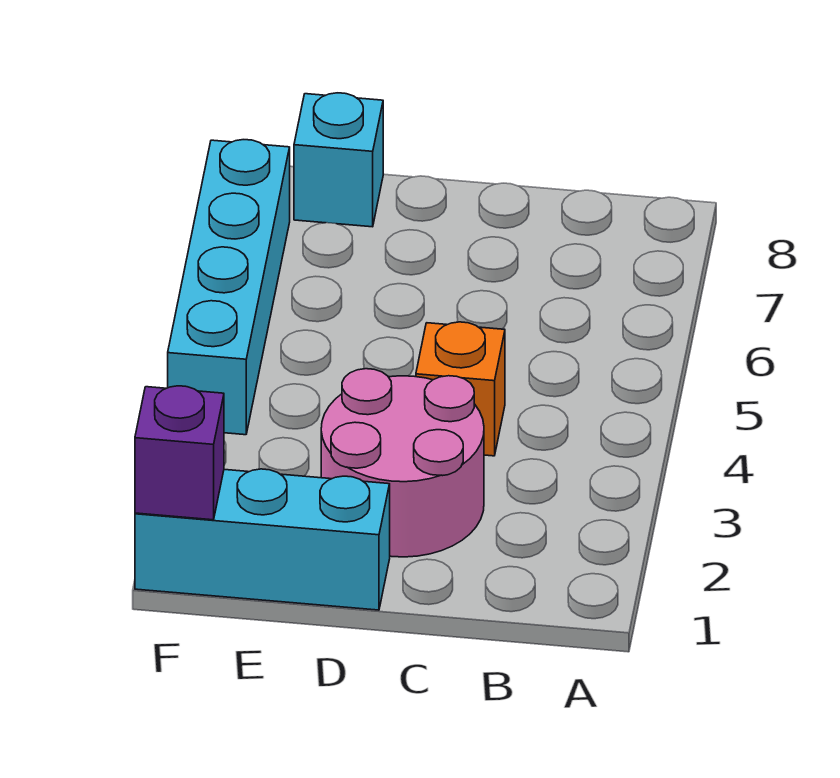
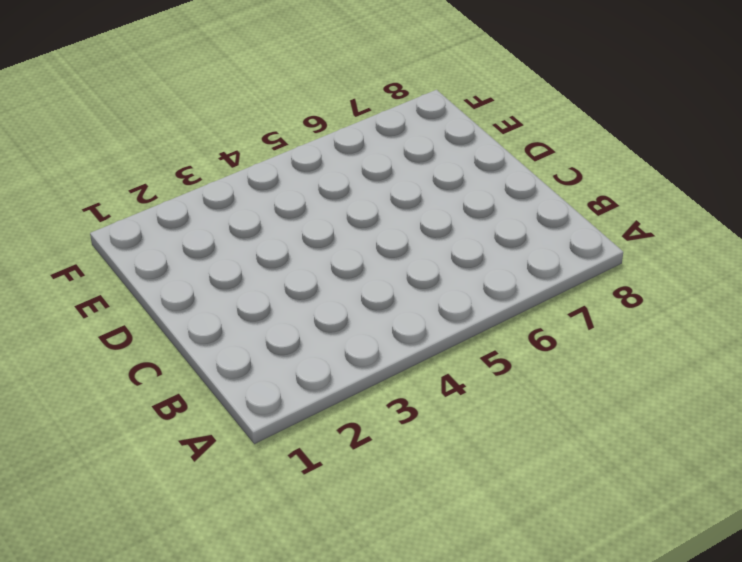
none -> pink round brick C2:D3 level 1
none -> orange brick C4 level 1

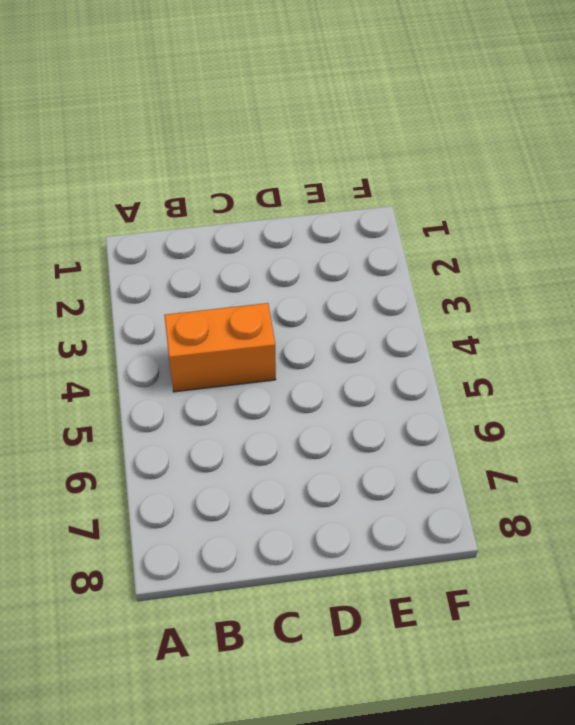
orange brick B4:C4 level 1 -> orange brick C4 level 1
none -> pink round brick C2:D3 level 1
none -> cyan brick D1:F1 level 1

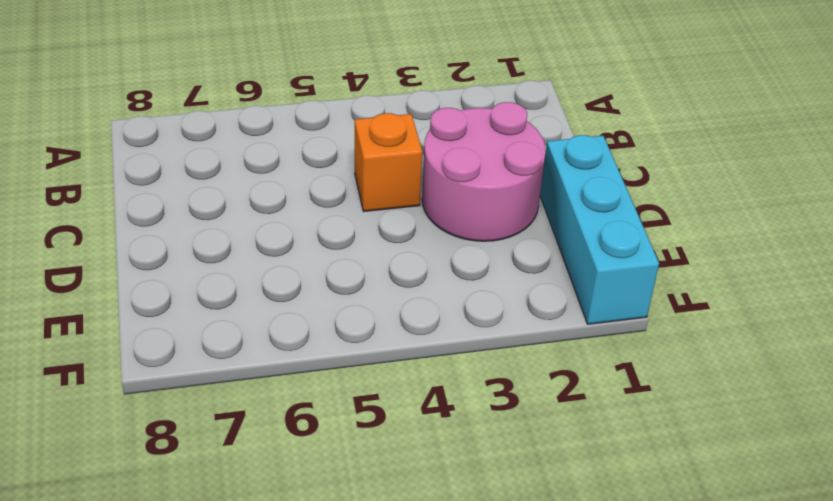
none -> cyan brick E8 level 1
none -> cyan brick F4:F7 level 1

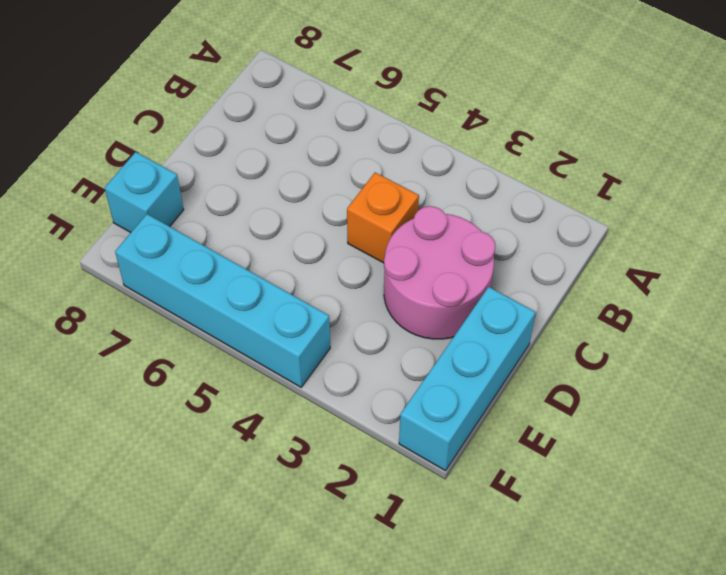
none -> purple brick F1 level 2

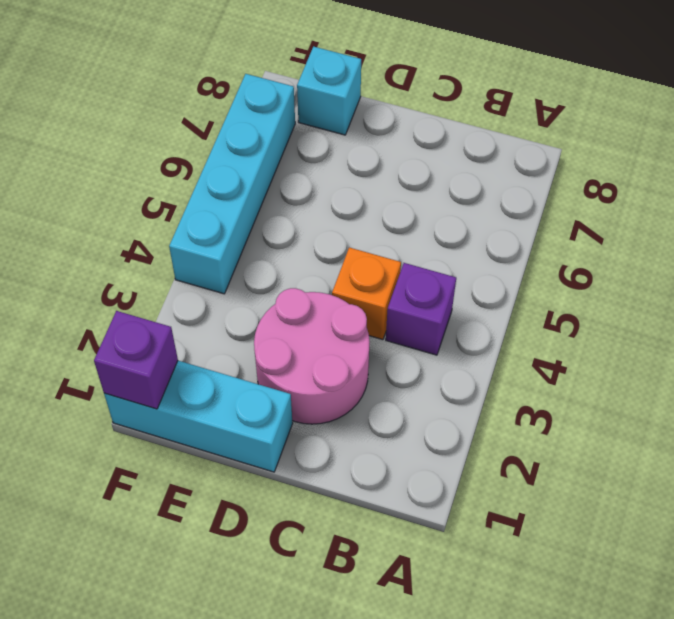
purple brick B4 level 1 -> none

